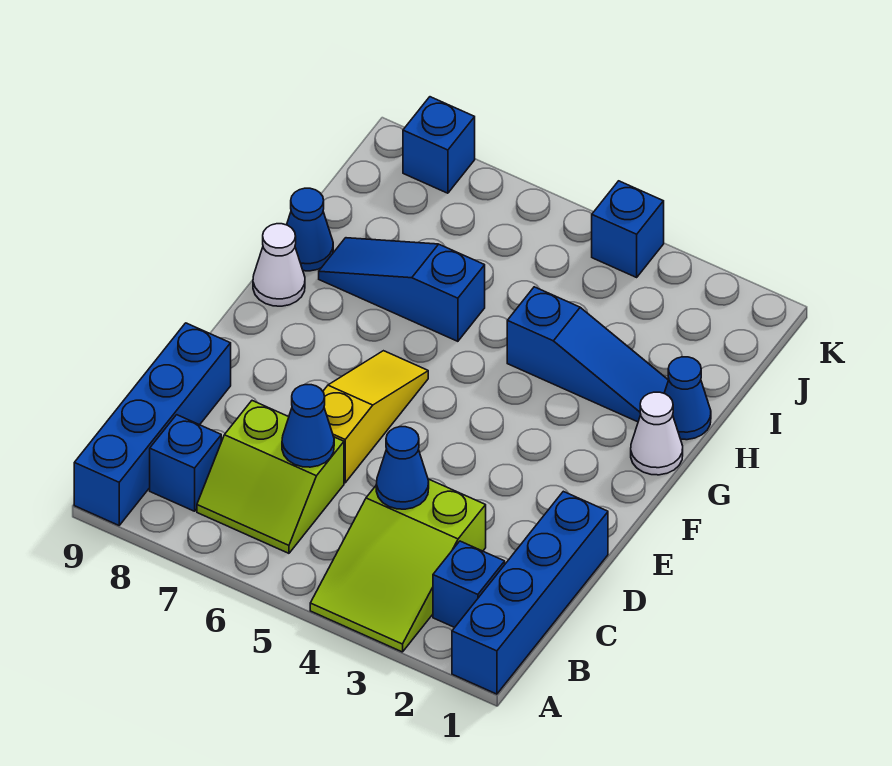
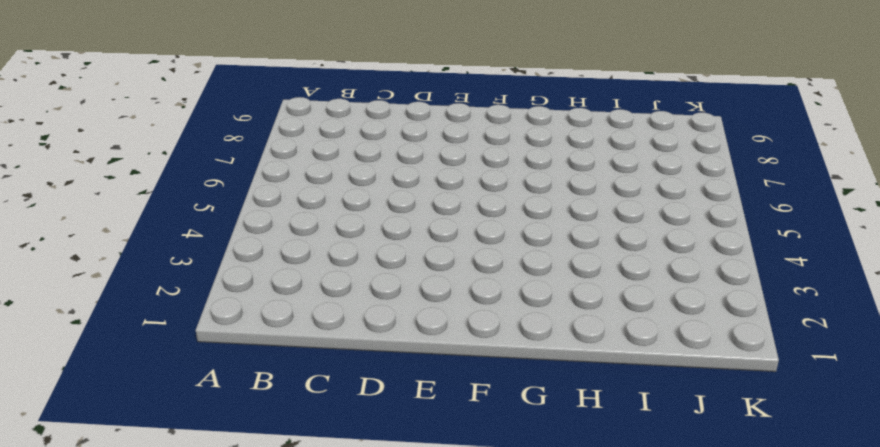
none -> blue brick A1:D1 level 1
none -> lime slope A3:C4 level 1 top C
none -> blue brick A9:D9 level 1

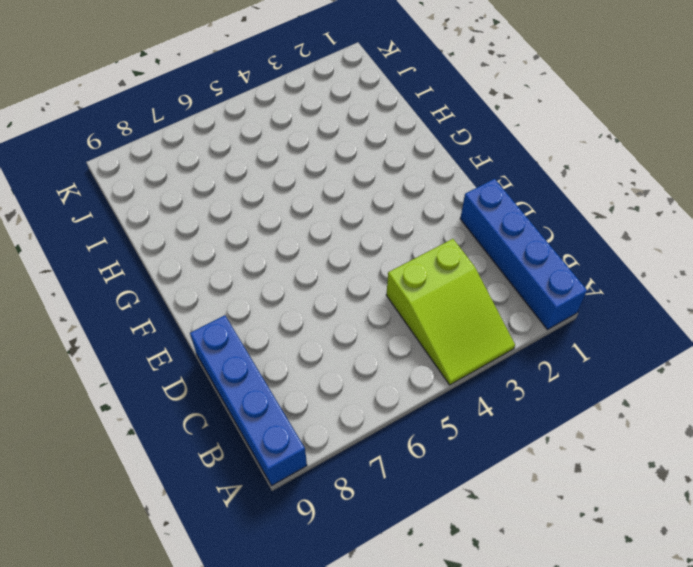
none -> blue brick B2 level 1
none -> lime slope B6:C7 level 1 top C
none -> blue brick B8 level 1

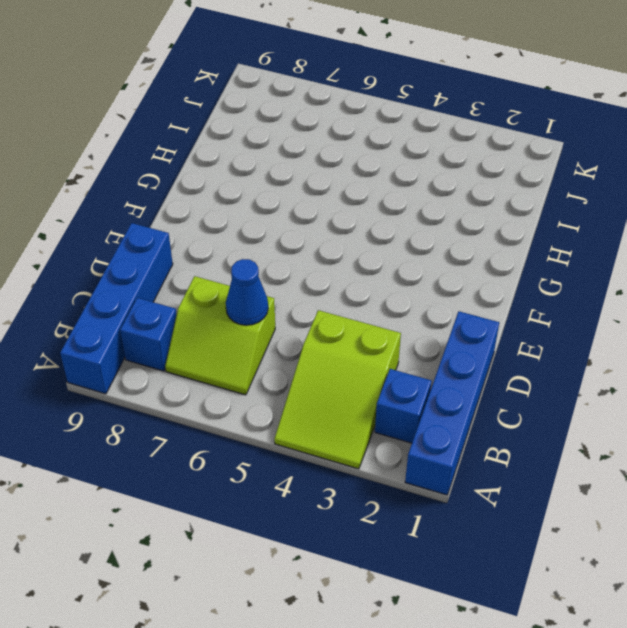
none -> yellow slope D6:F6 level 1 top D
none -> white cone G1 level 1
none -> white cone G9 level 1

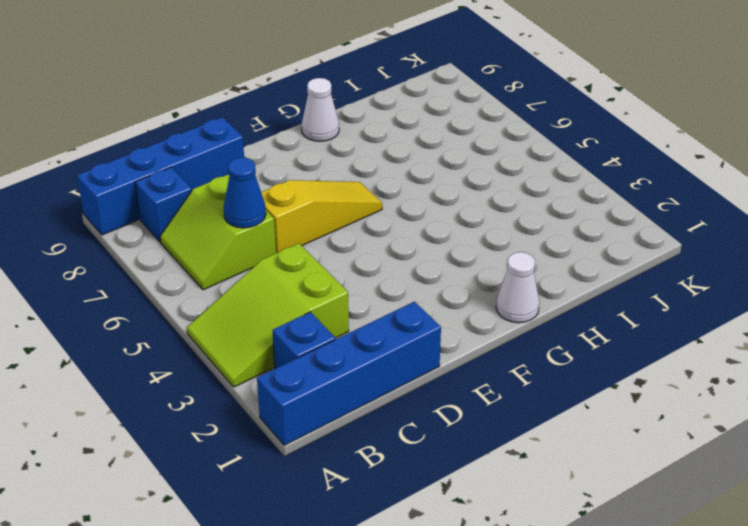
none -> blue cone H1 level 1
none -> blue slope H2:H4 level 1 top 4
none -> blue slope H6:H8 level 1 top 6

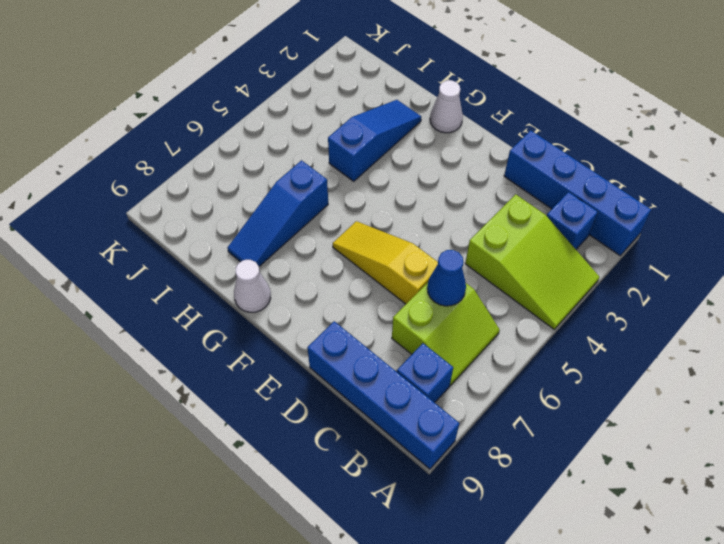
none -> blue cone H1 level 1
none -> blue cone H9 level 1
none -> blue brick K4 level 1

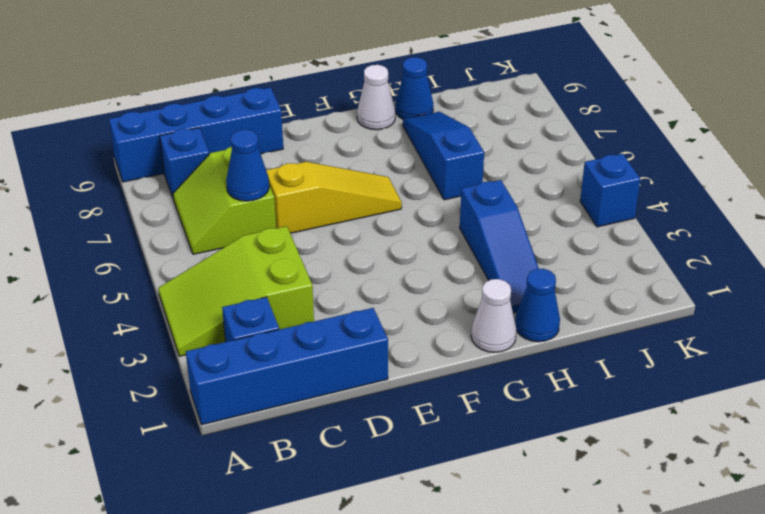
none -> blue brick K8 level 1
none -> blue cone C4 level 2

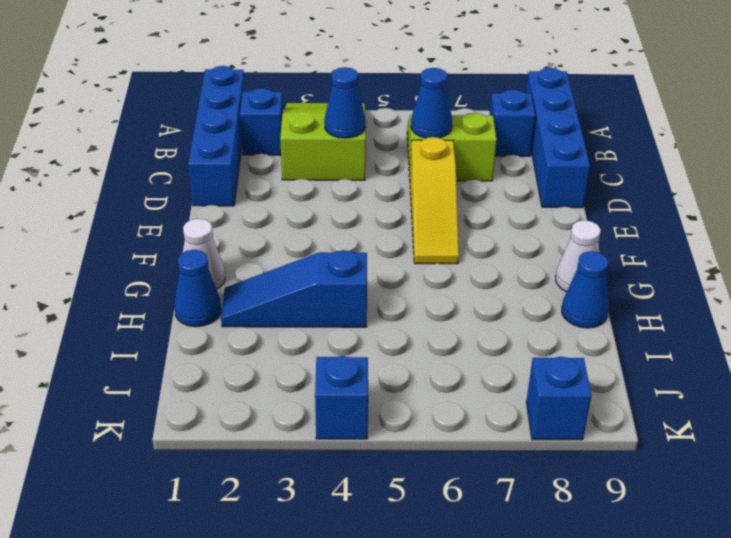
none -> blue slope H6:H8 level 1 top 6

